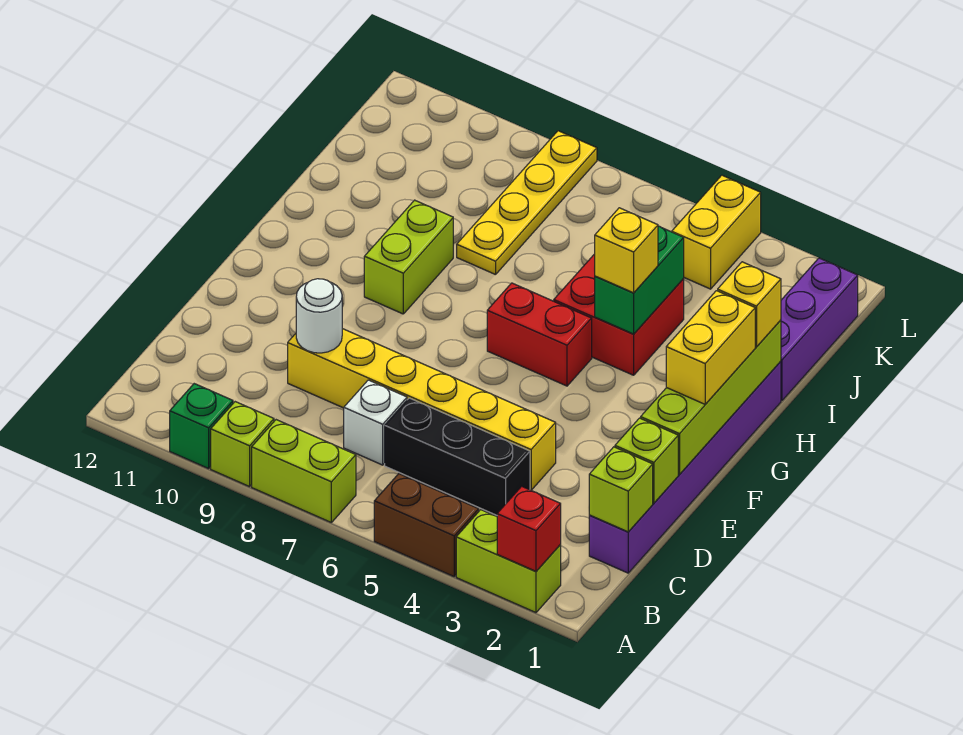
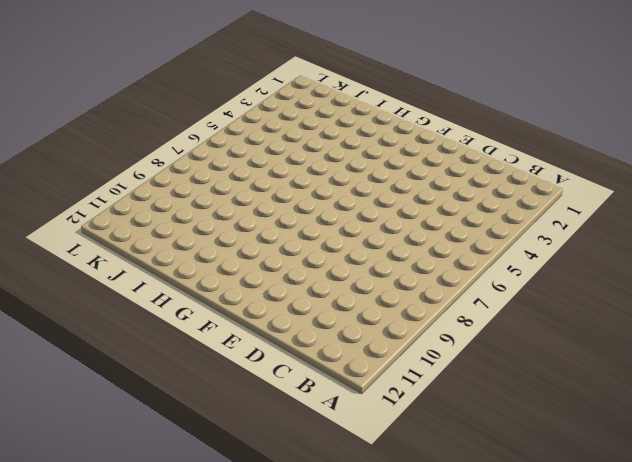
none -> lime brick A2:A3 level 1
none -> brown brick A4:A5 level 1
none -> lime brick A7:A8 level 1

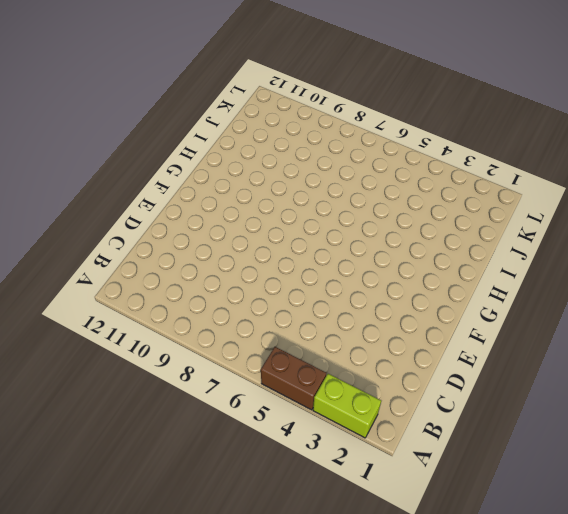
none -> lime brick A7:A8 level 1
none -> lime brick A9 level 1
none -> green brick A10 level 1

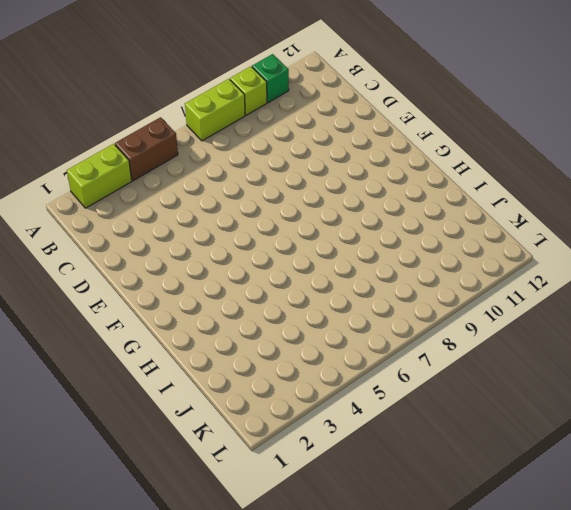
none -> purple brick C1:H1 level 1
none -> black brick C4:C6 level 1
none -> white brick C7 level 1

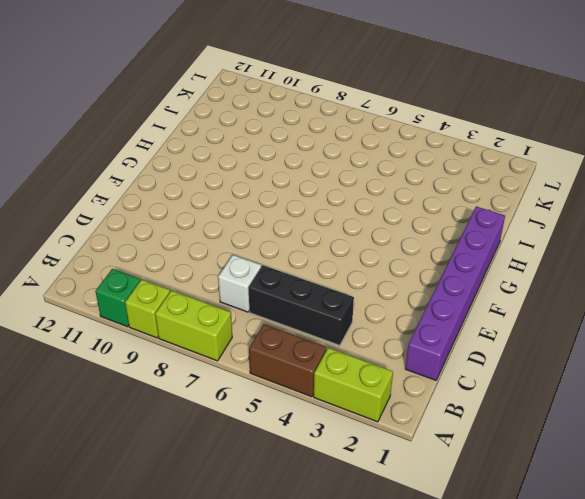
none -> yellow brick D4:D9 level 1
none -> red brick G5:G6 level 1
none -> lime brick G9:H9 level 1

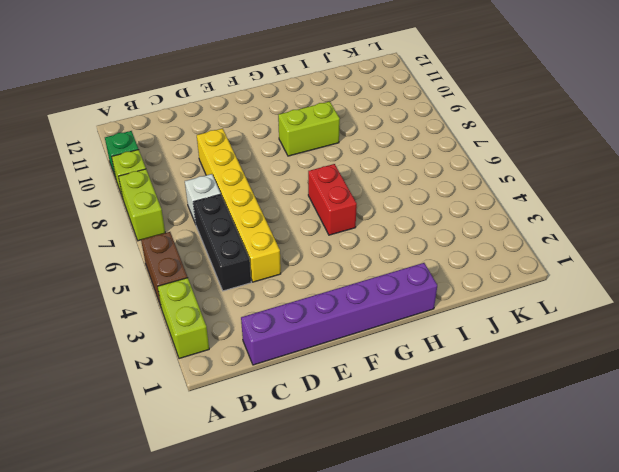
none -> red brick H4:I5 level 1
none -> purple brick I1:K1 level 1
none -> yellow plate I8:L8 level 1

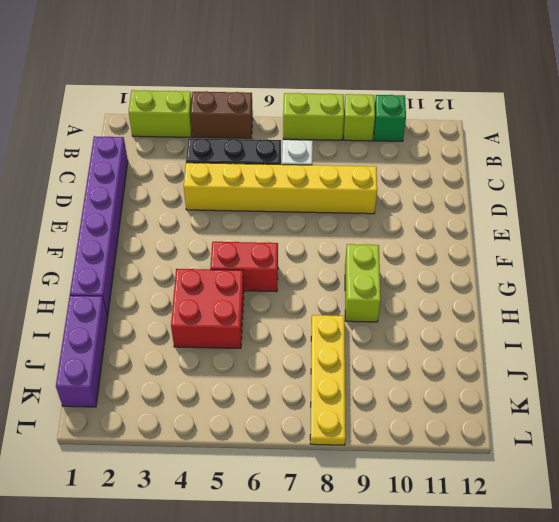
none -> yellow brick K4:L4 level 1
none -> red brick A2 level 2
none -> lime brick C1 level 2

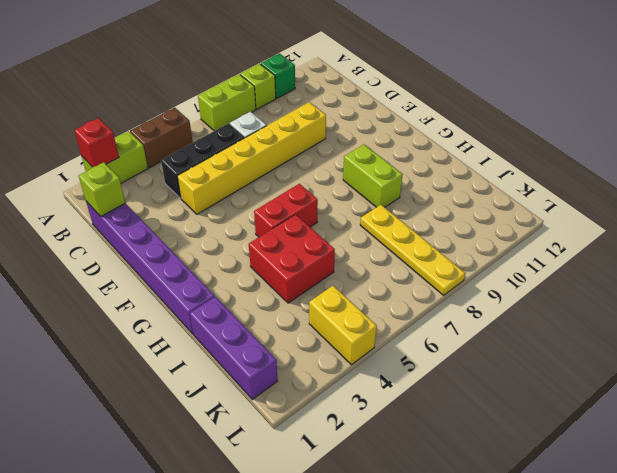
none -> lime brick D1 level 2
none -> white round brick D9 level 2
none -> lime brick E1:H1 level 2

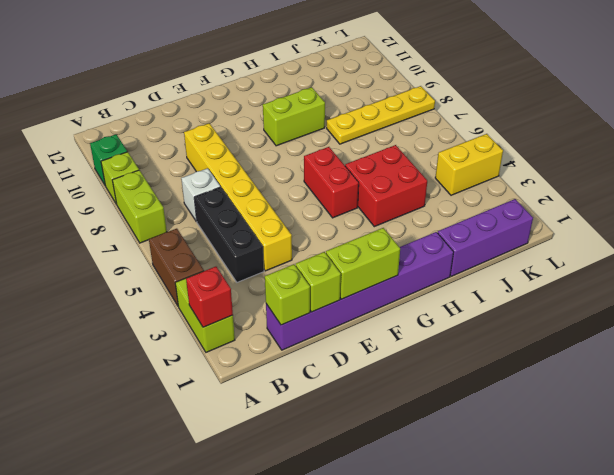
lime brick E1:F1 level 2 -> lime brick E1:H1 level 2
none -> white round brick D9 level 2
none -> green brick H4:I4 level 2
none -> yellow brick F1:G1 level 3

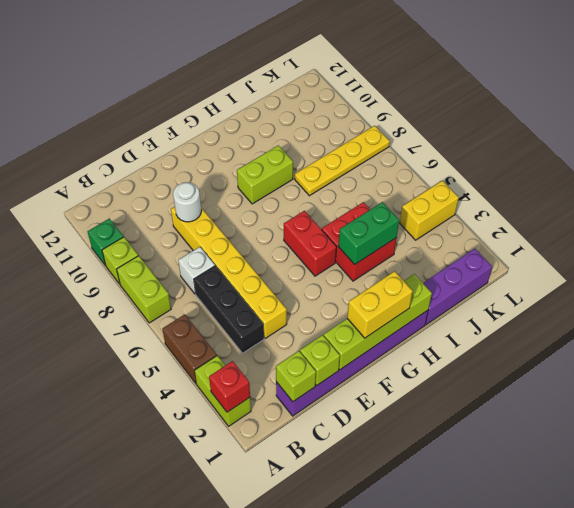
none -> yellow brick H1 level 3
none -> yellow brick H4 level 3

